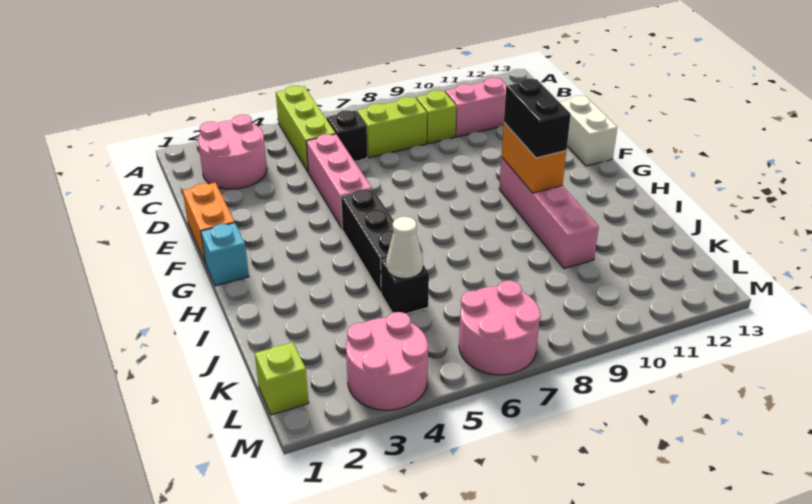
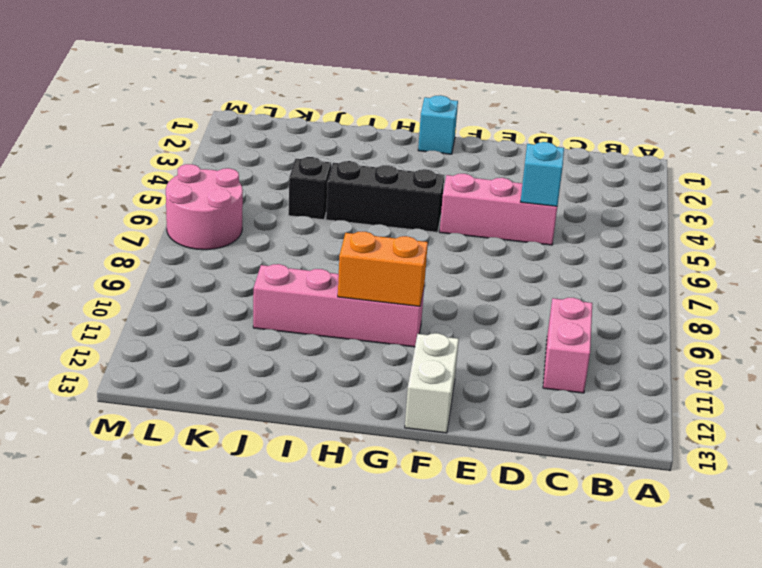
cyan brick D5 level 2 -> none
white brick F12:F13 level 1 -> white brick E13:F13 level 1
none -> lime brick A5:C5 level 1
none -> pink round brick B2:C3 level 1
none -> black brick C6 level 1

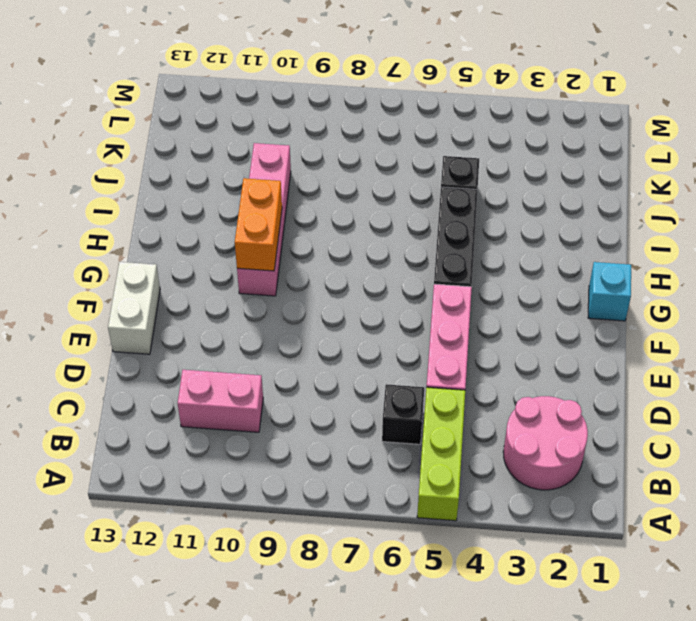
none -> lime brick C7:C8 level 1
none -> lime brick C9 level 1
none -> orange brick E1:F1 level 1

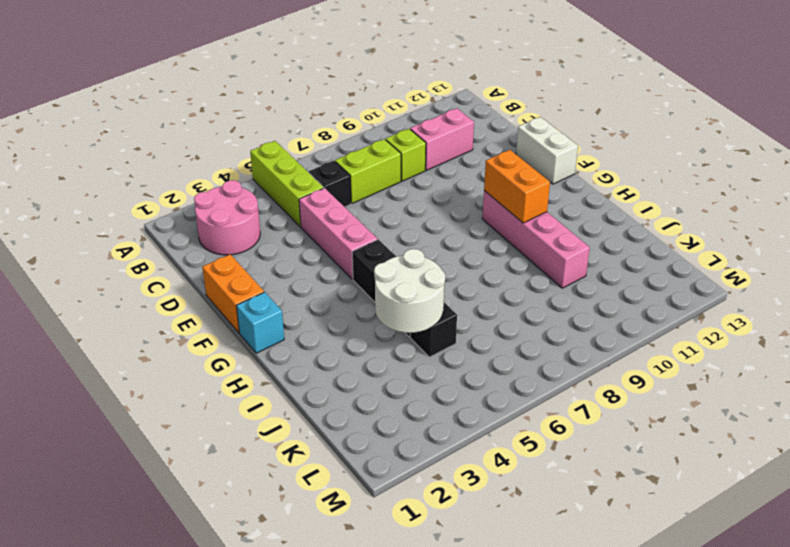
white round brick I4:J5 level 2 -> white cone J5 level 2
none -> lime brick L1 level 1
none -> pink round brick L3:M4 level 1
none -> pink round brick L6:M7 level 1

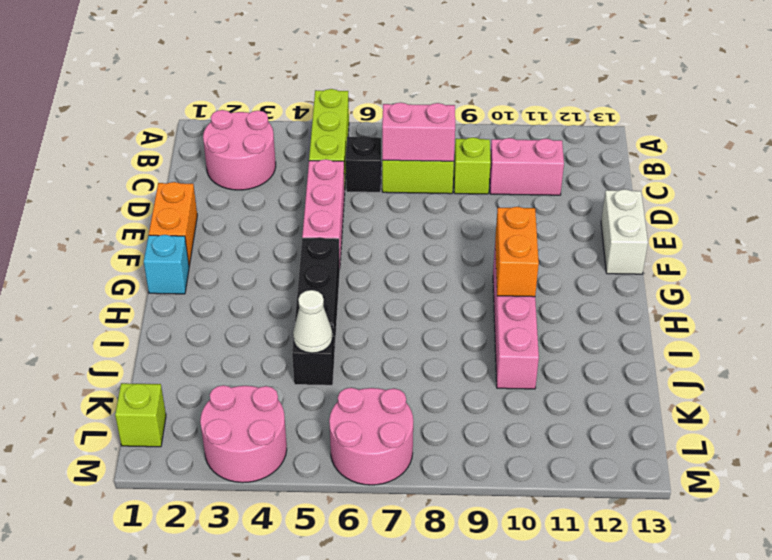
pink brick C7:C8 level 2 -> none
none -> black brick G10:H10 level 3

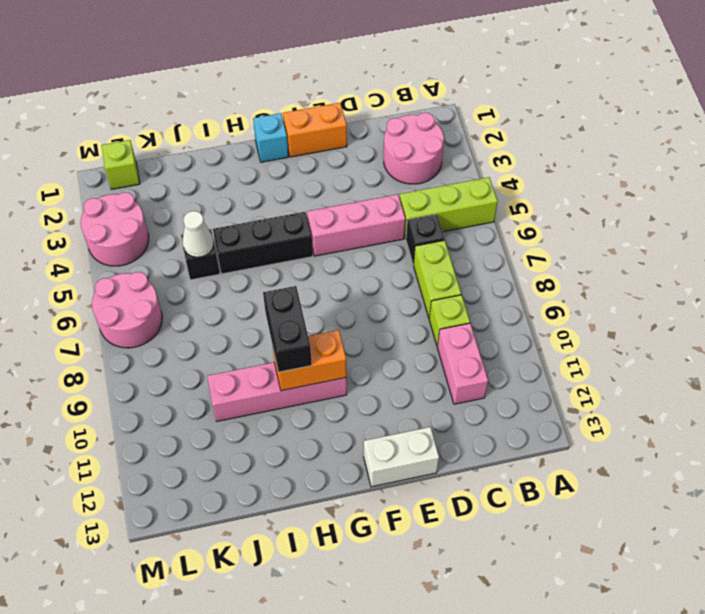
black brick H9:H10 level 3 -> black brick G10:H10 level 3

